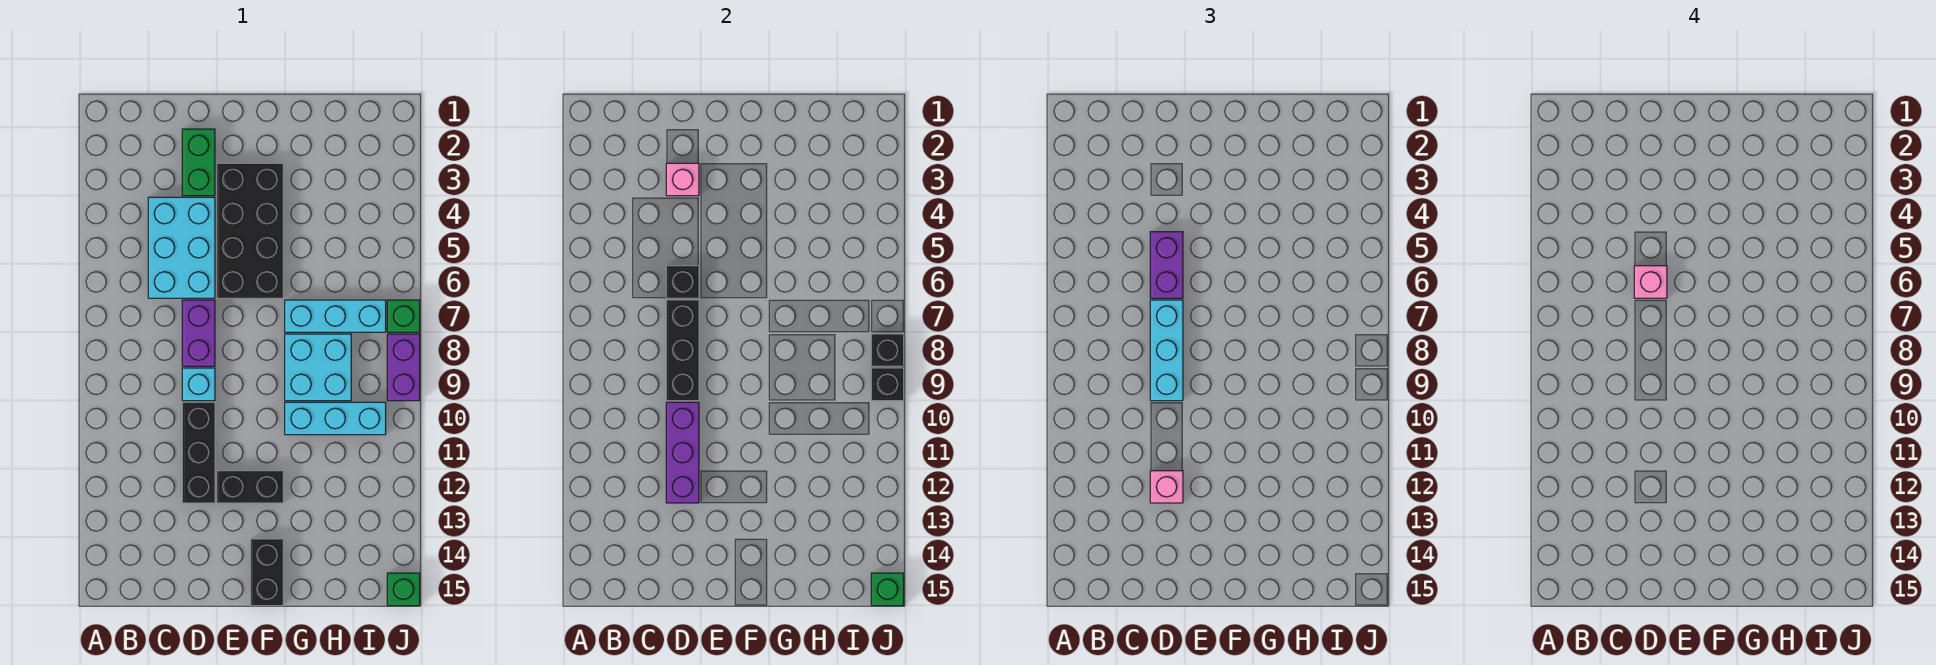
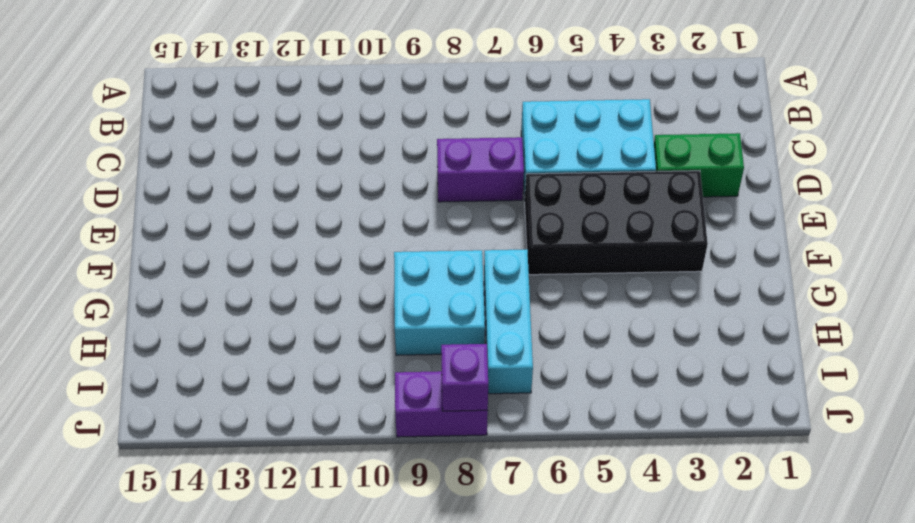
purple brick J8 level 2 -> black brick J8 level 2
none -> cyan brick D9 level 1
none -> black brick D10:D12 level 1
none -> black brick E12:F12 level 1

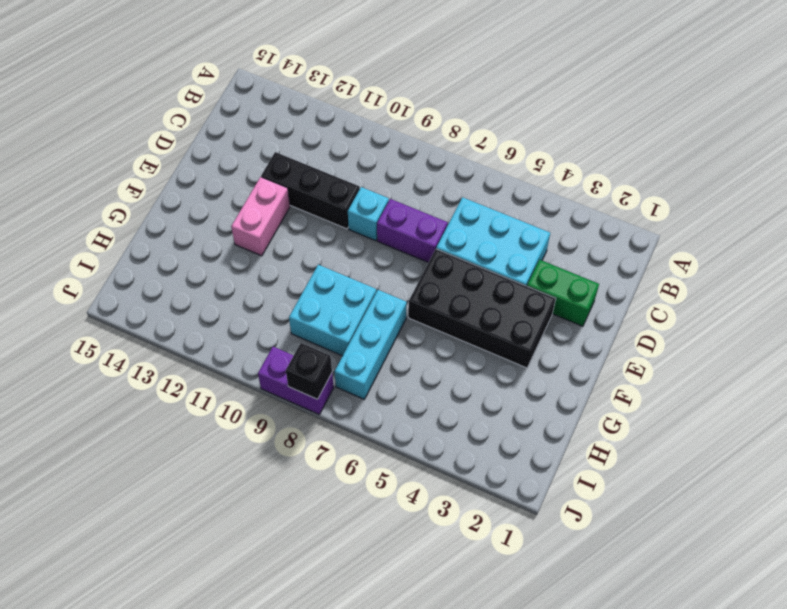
pink brick E12:F12 level 1 -> black brick E12:F12 level 1
none -> black brick F14:F15 level 1
none -> cyan brick G10:I10 level 1
none -> green brick J7 level 1

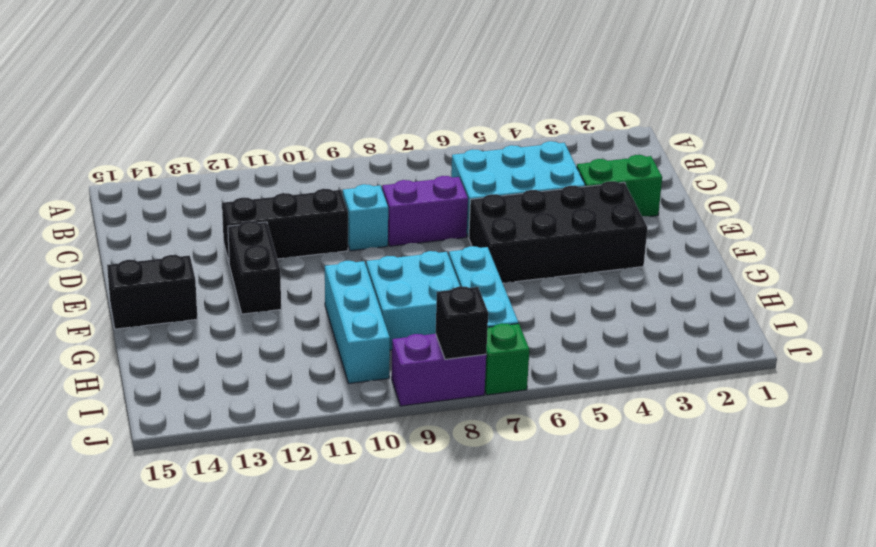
none -> green brick J15 level 1
none -> pink brick D3 level 2
none -> black brick D6 level 2

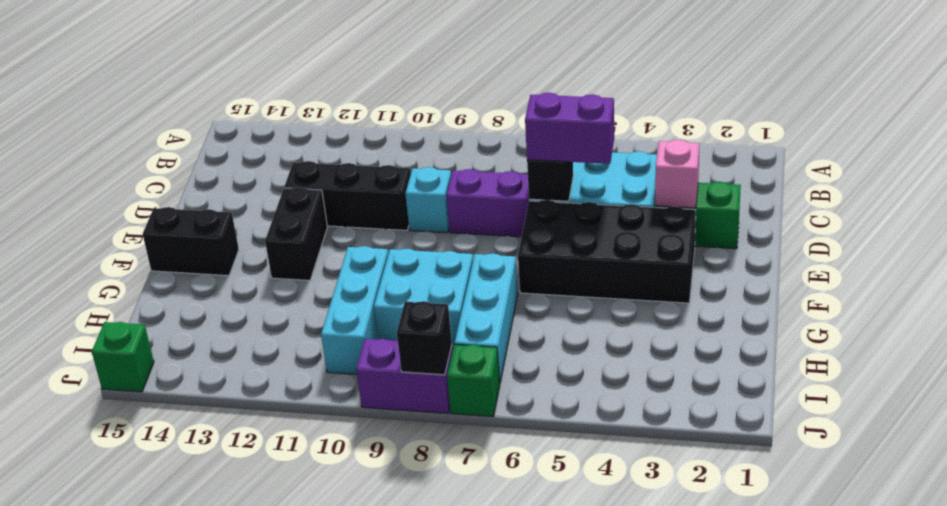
none -> black brick D7:D9 level 2
none -> purple brick D10:D12 level 2
none -> black brick J9 level 2

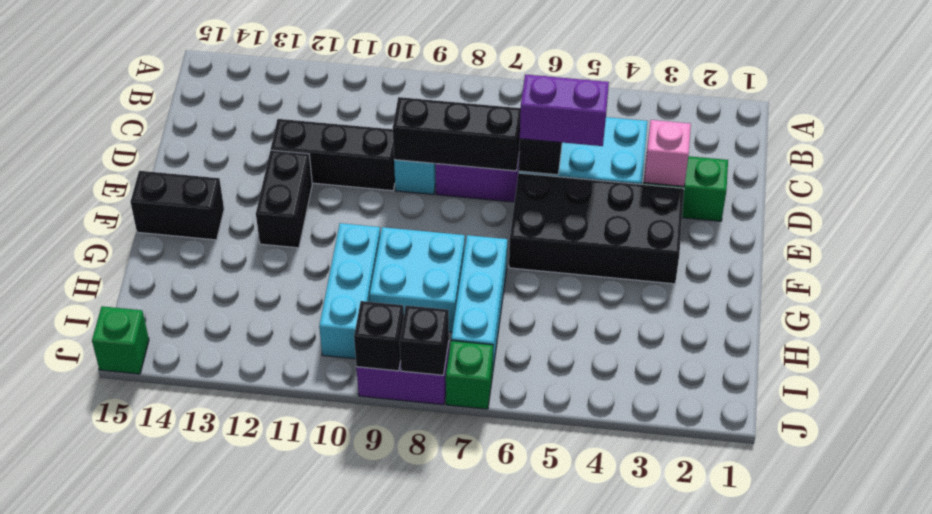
none -> purple brick D10:D12 level 2
none -> green brick J15 level 2
none -> cyan brick D7:D9 level 3

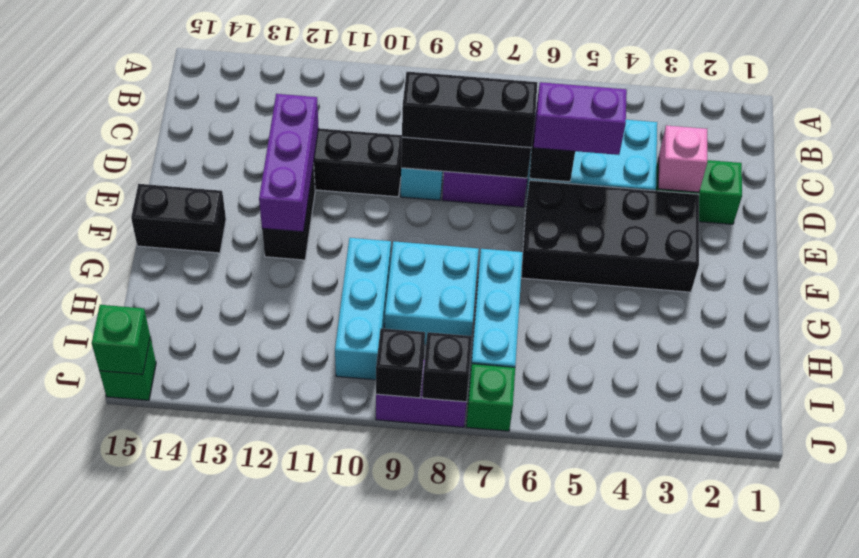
black brick D7:D9 level 3 -> cyan brick D7:D9 level 3
purple brick D12:F12 level 2 -> purple brick D10:D12 level 2
none -> pink brick D12 level 3
none -> pink brick D6 level 4

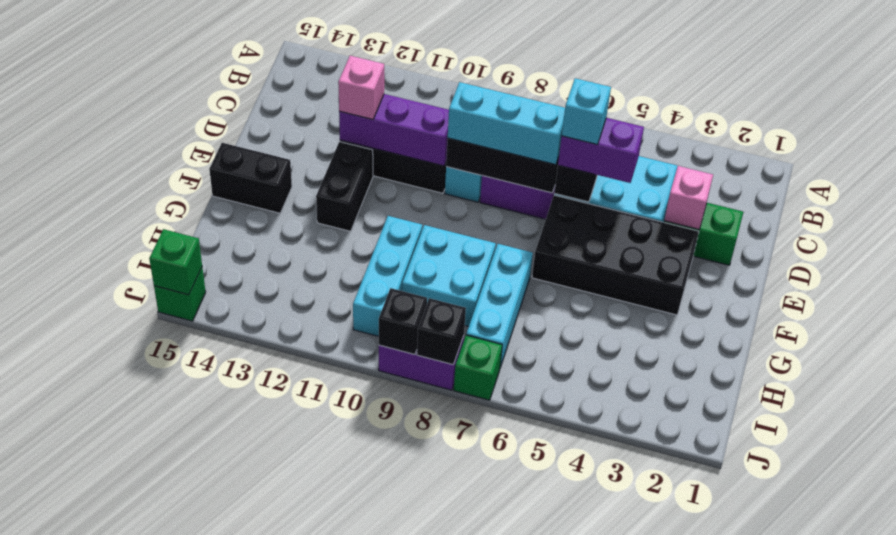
cyan brick D6 level 4 -> pink brick D6 level 4

